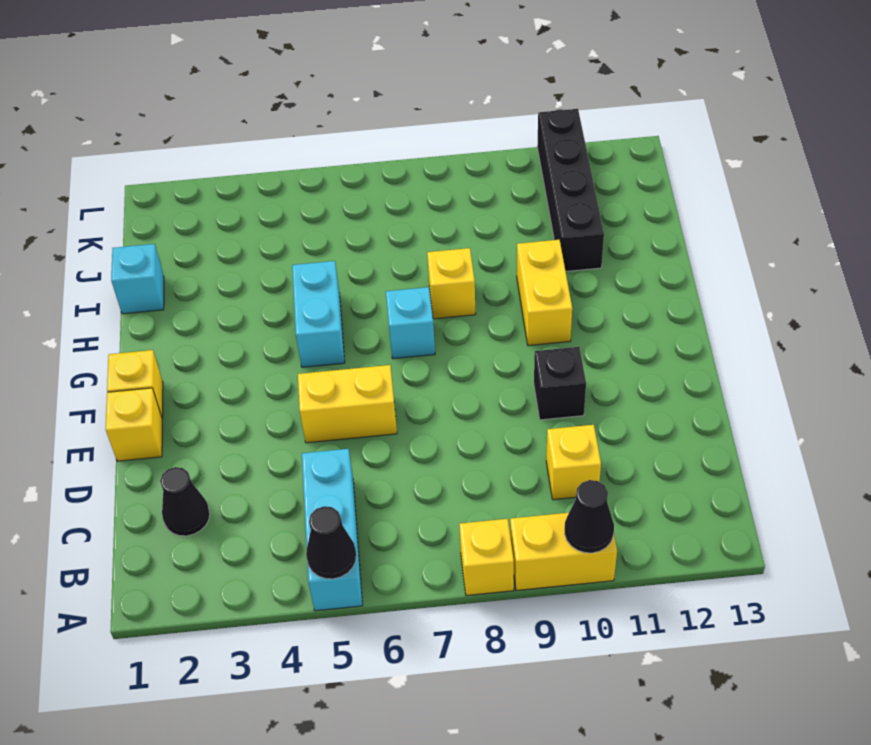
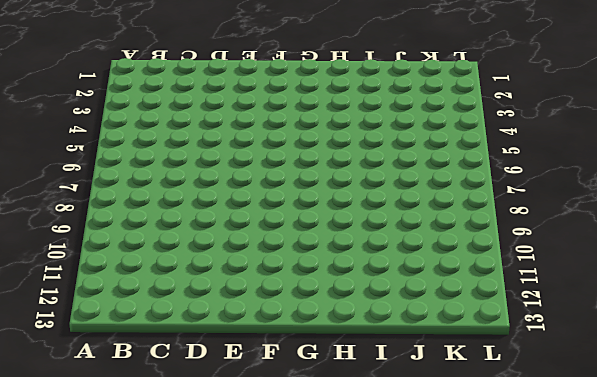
none -> cyan brick A5:C5 level 1
none -> yellow brick A8 level 1
none -> yellow brick A9:A10 level 1

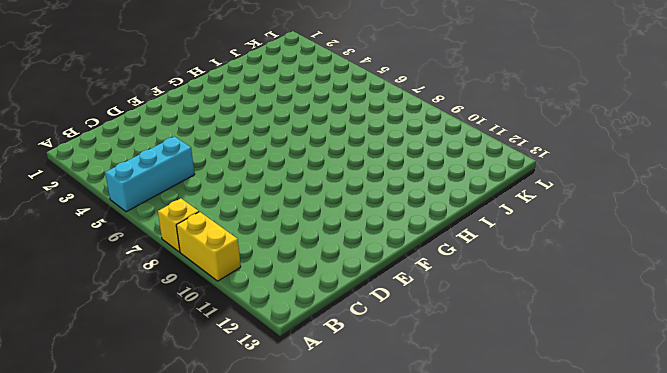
none -> black cone C2 level 1
none -> yellow brick C10 level 1
none -> yellow brick E1 level 1

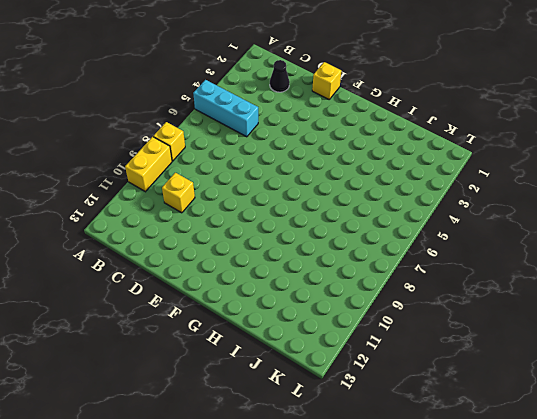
none -> yellow brick E5:E6 level 1
none -> black brick E10 level 1
none -> yellow brick F1 level 1

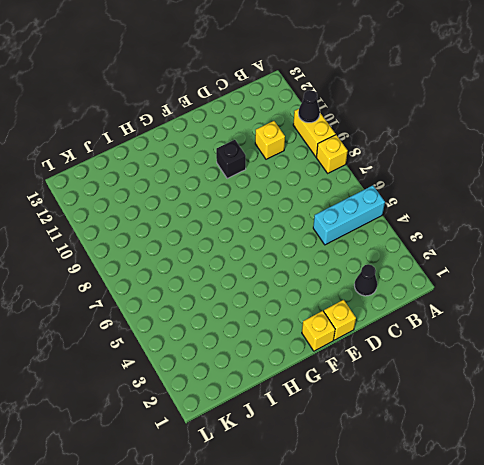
none -> yellow brick E5:E6 level 1
none -> cyan brick G5:H5 level 1
none -> cyan brick G7 level 1

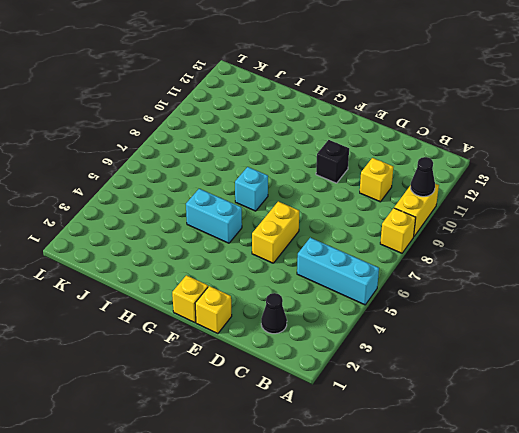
none -> yellow brick G10:H10 level 1
none -> yellow brick H8 level 1
none -> cyan brick I1 level 1

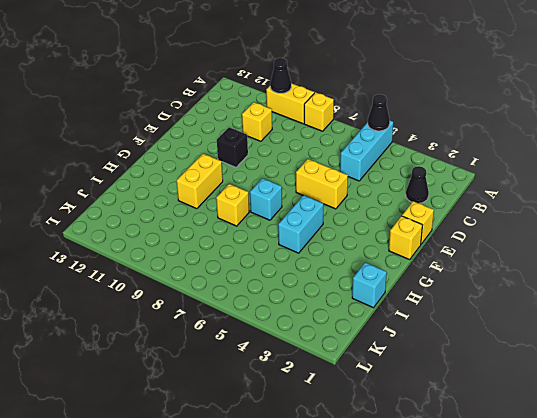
none -> black brick I11:L11 level 1

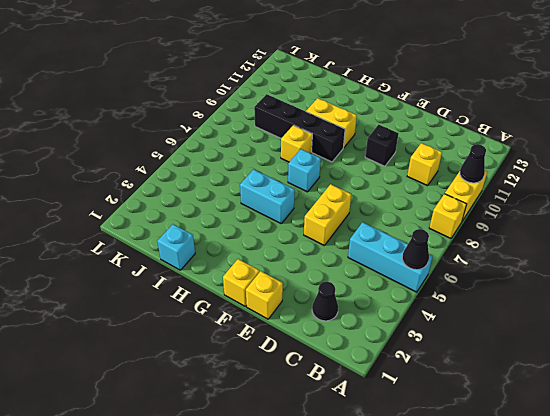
black brick G9:J9 level 1 -> black brick I11:L11 level 1

